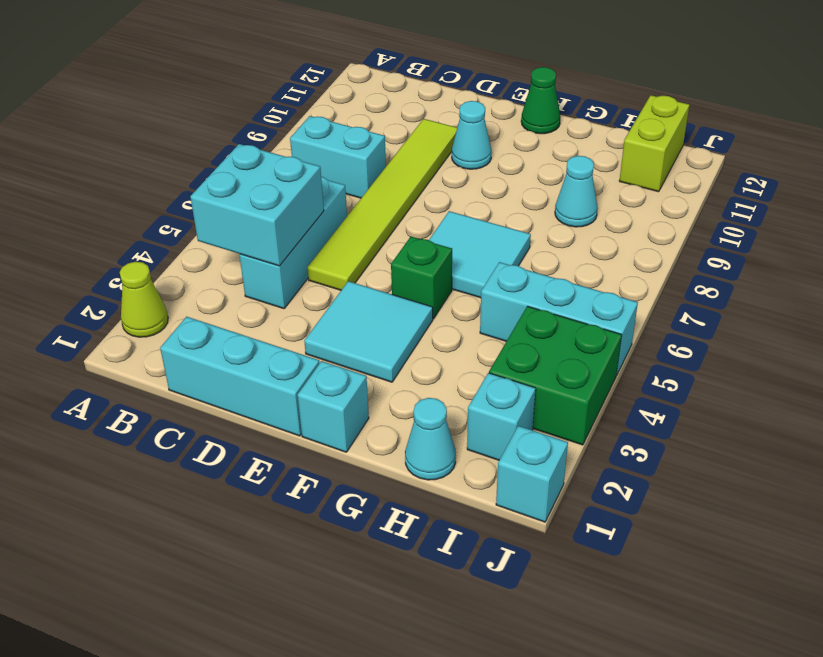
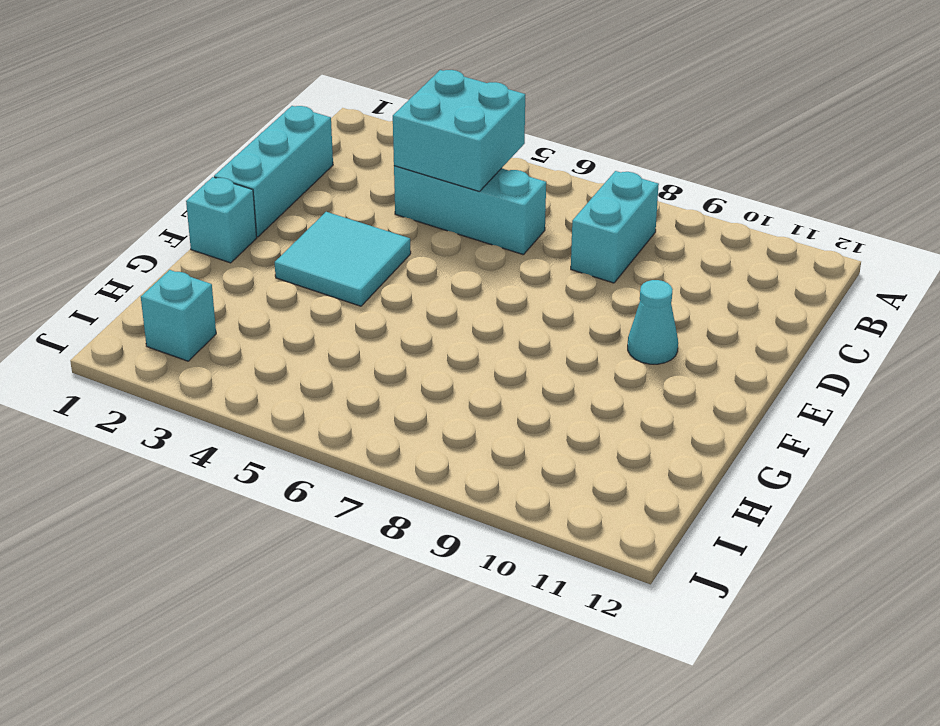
none -> lime cone A2 level 1
none -> lime tile D5:D10 level 1
none -> green brick F5 level 1

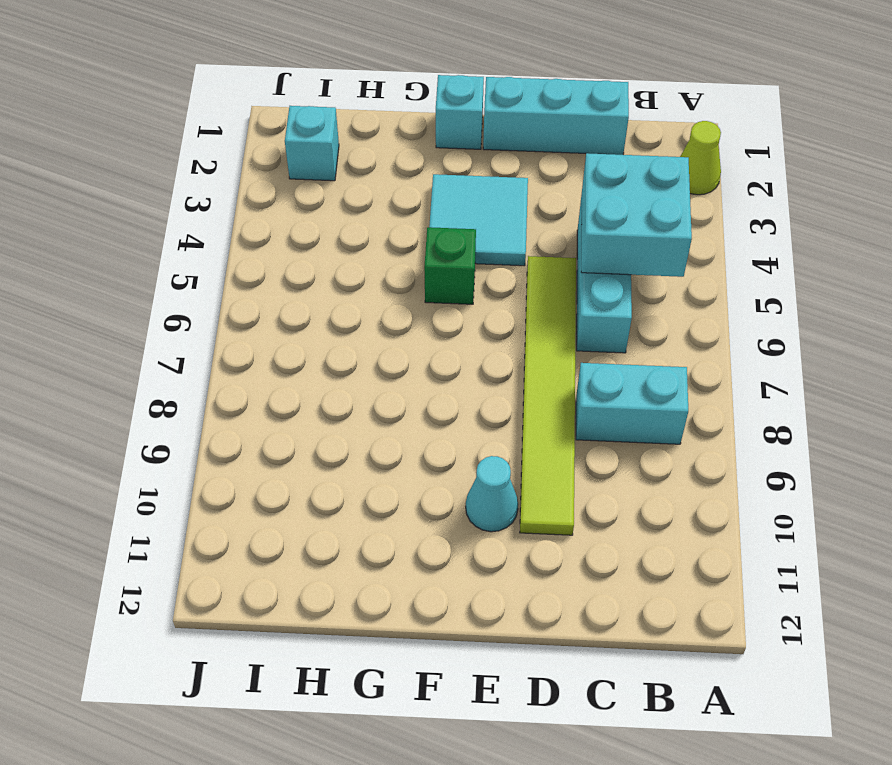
none -> cyan tile F6:G7 level 1
none -> green cone F12 level 1
none -> cyan cone H1 level 1

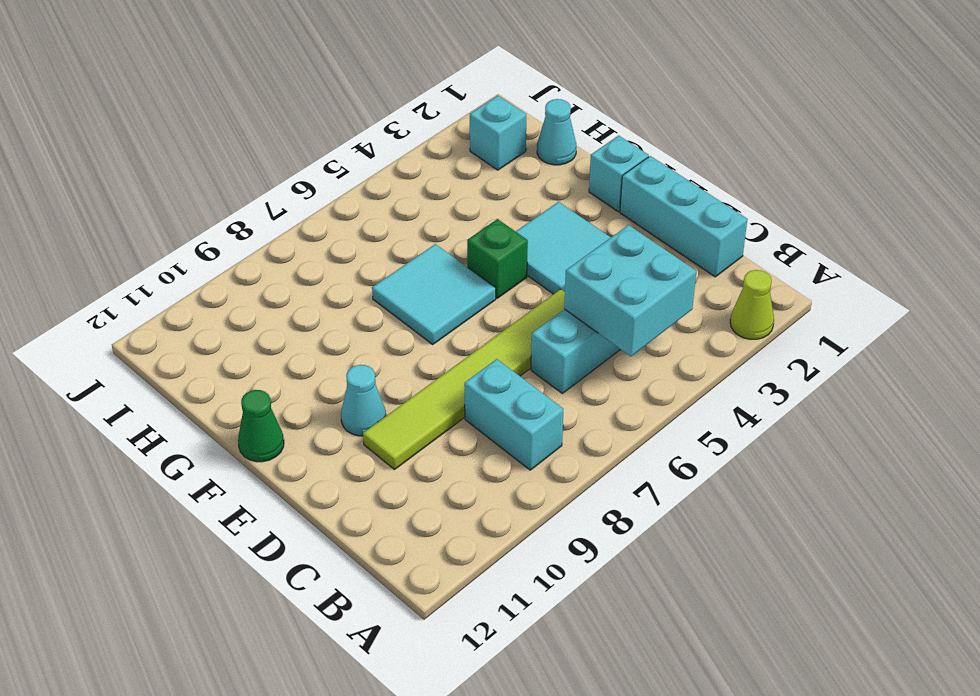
none -> cyan brick H5:J5 level 1
none -> cyan cone H9 level 1
none -> green brick I3:J4 level 1

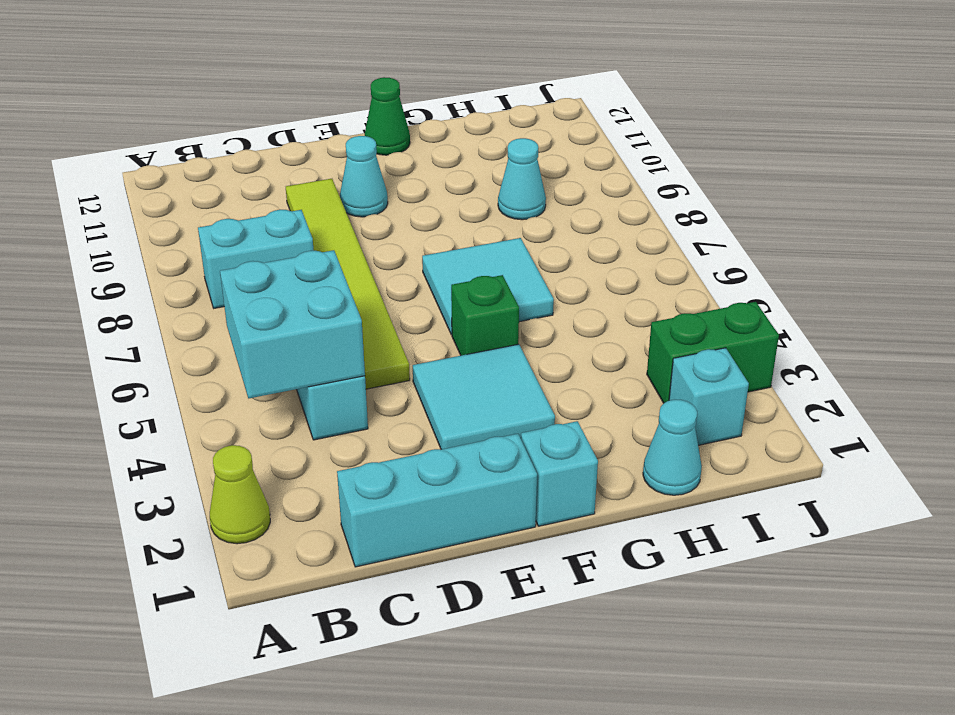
green brick I3:J3 level 1 -> green brick I3:J4 level 1
none -> cyan brick H5:J5 level 1
none -> lime brick I11:I12 level 1
none -> cyan brick J1 level 1

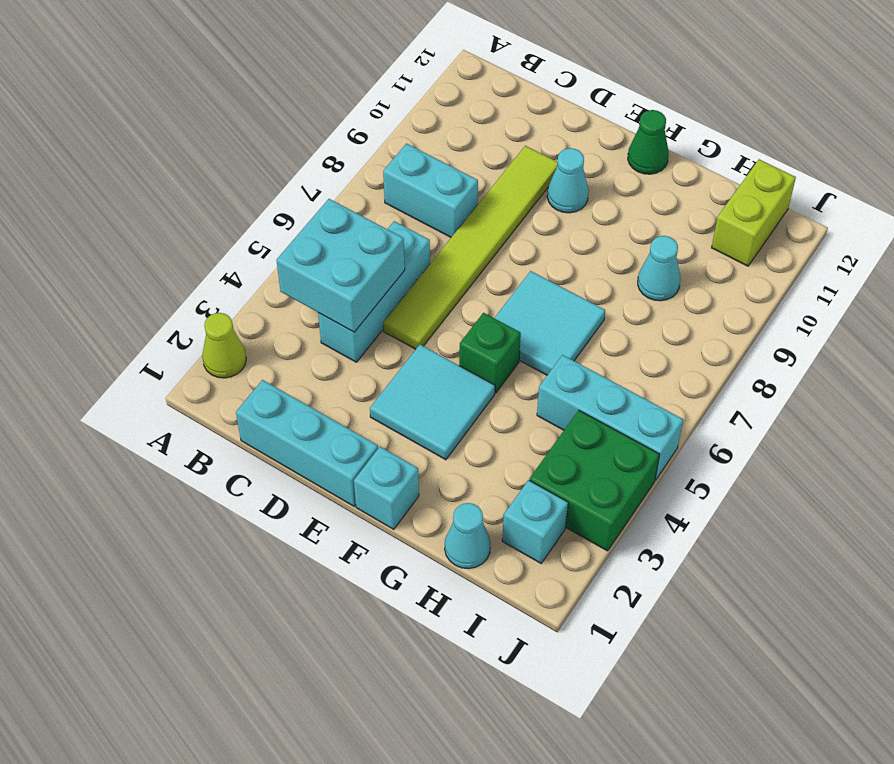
none -> cyan brick J1 level 1

